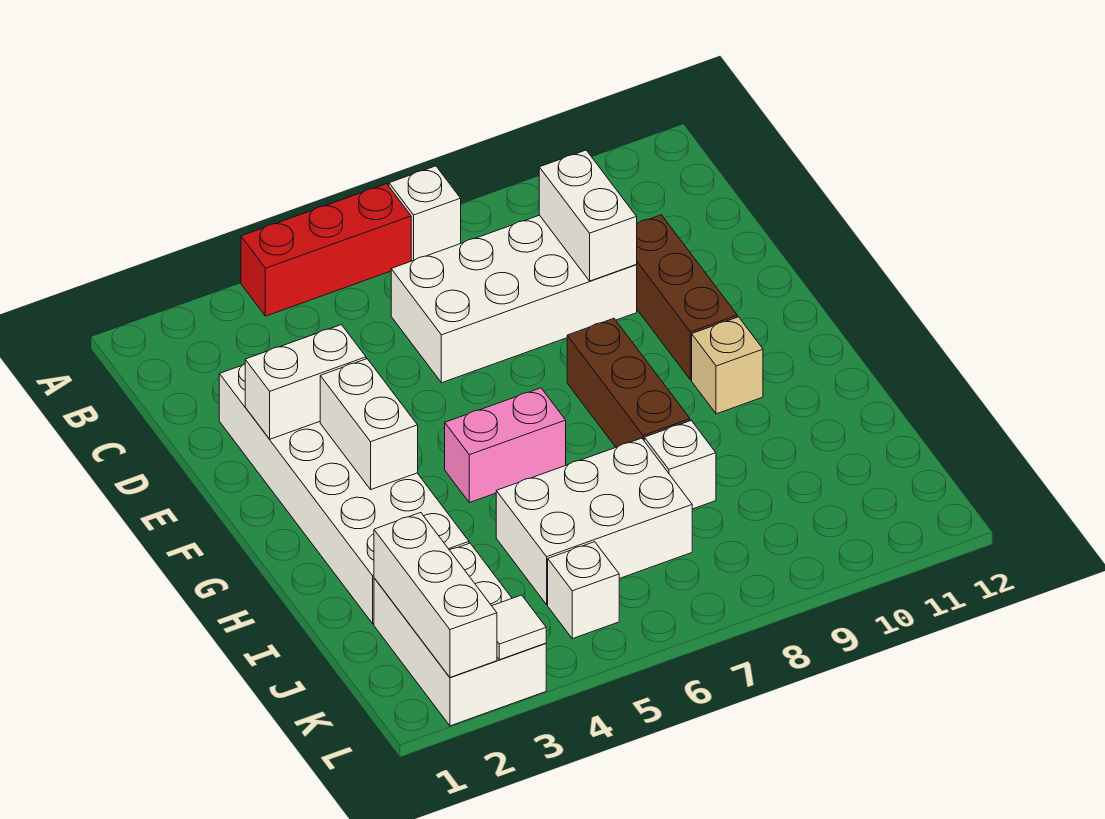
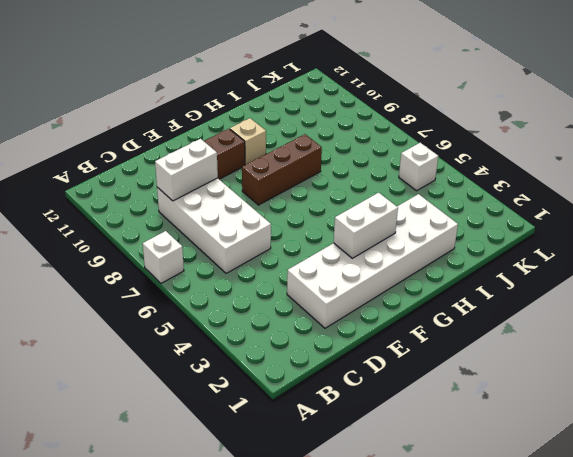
none -> red brick A4:A6 level 1
none -> pink brick G5:G6 level 1
none -> white brick I5:J7 level 1

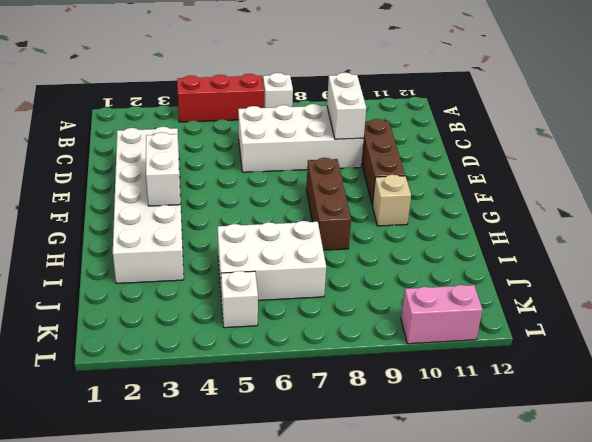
pink brick L10:L11 level 1 -> pink brick G5:G6 level 1
none -> white brick I8 level 1
none -> white brick J2:L3 level 1
none -> white brick E2:E3 level 2

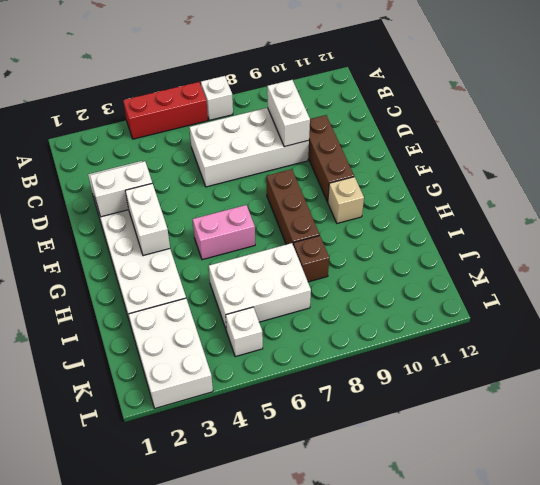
brown brick I8 level 1 -> white brick I8 level 1
none -> white brick J2:L2 level 2
none -> white tile L3 level 2

